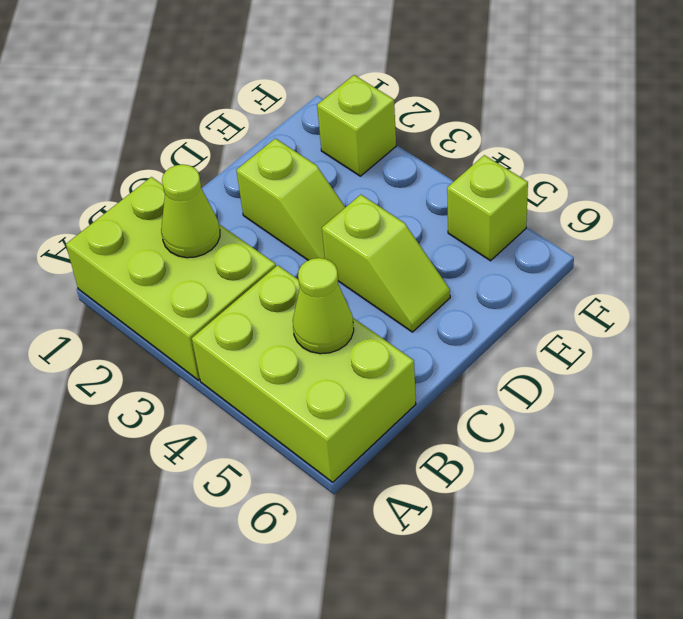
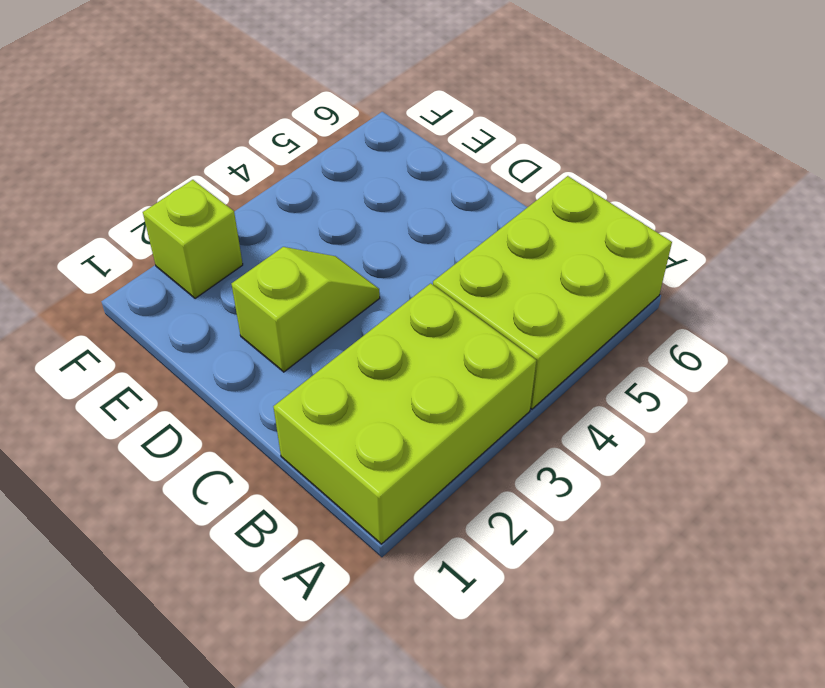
none -> lime slope D4:D5 level 1 top 4
none -> lime brick F5 level 1

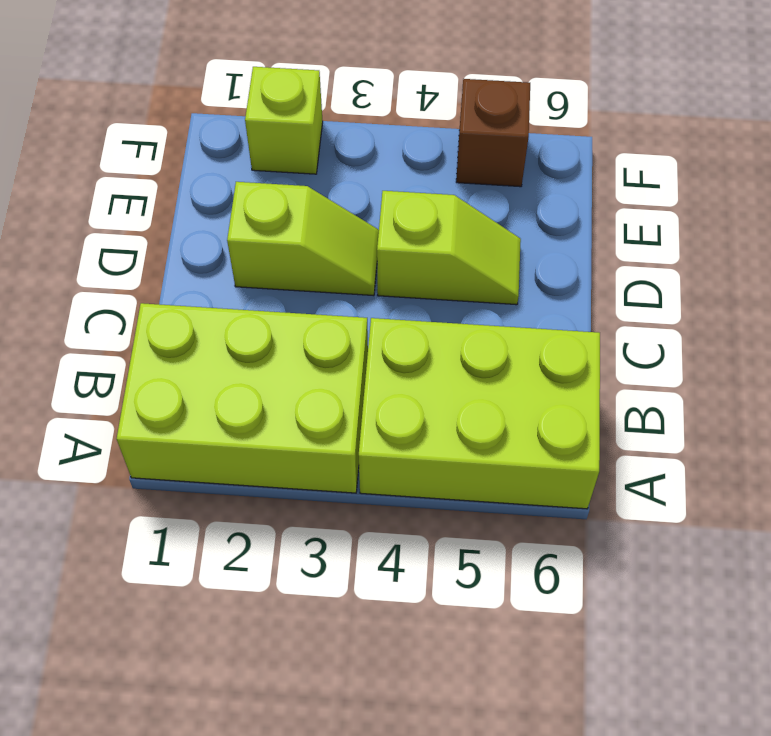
brown brick F5 level 1 -> lime brick F5 level 1
none -> lime cone B2 level 2
none -> lime cone B5 level 2

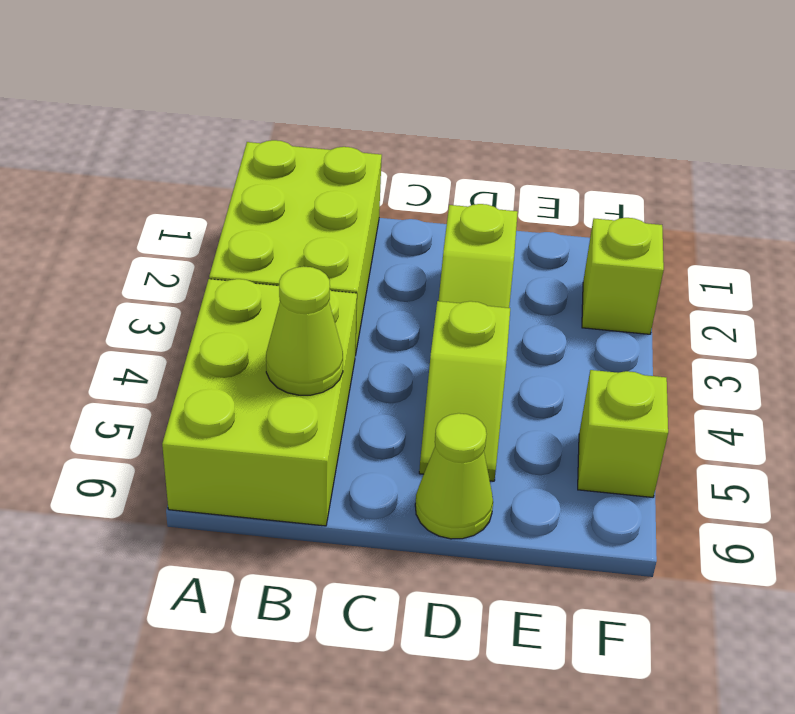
lime cone D6 level 1 -> lime cone B2 level 2

